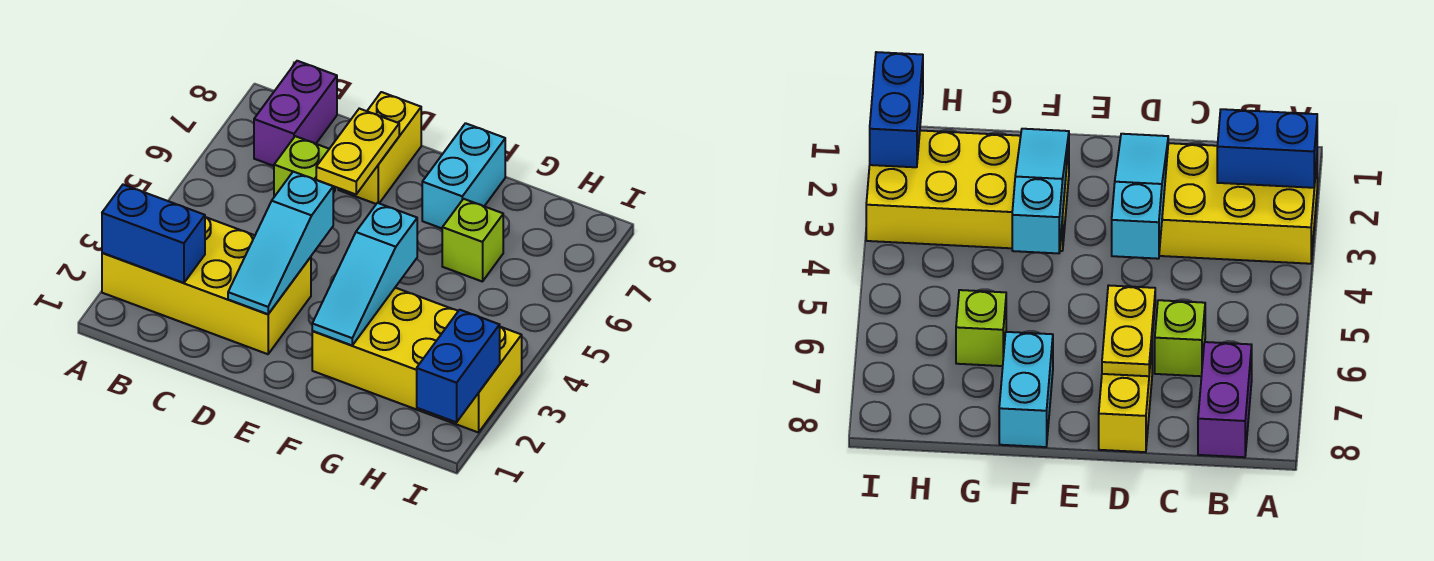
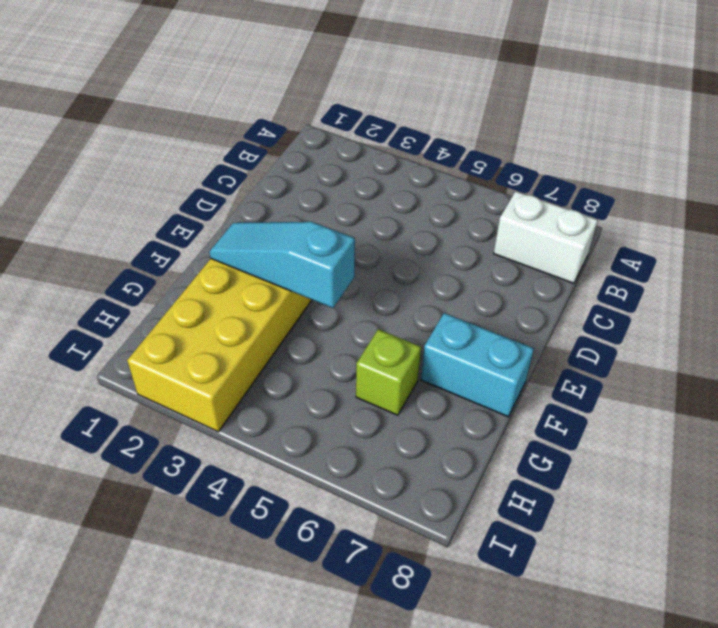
white brick B7:B8 level 1 -> purple brick B7:B8 level 1
none -> yellow brick A2:D3 level 1
none -> lime brick C6 level 1
none -> yellow brick D7:D8 level 1

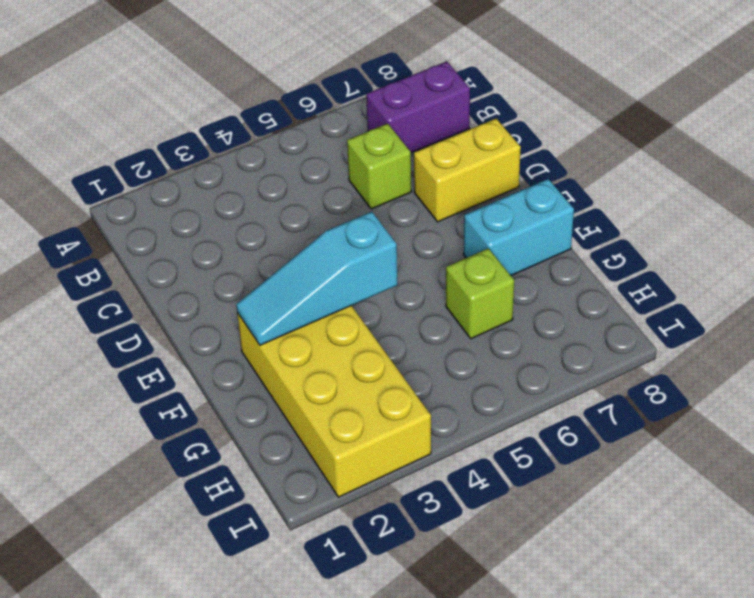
none -> yellow brick A2:D3 level 1
none -> blue brick A2:B2 level 2
none -> cyan slope D2:D4 level 2 top 4

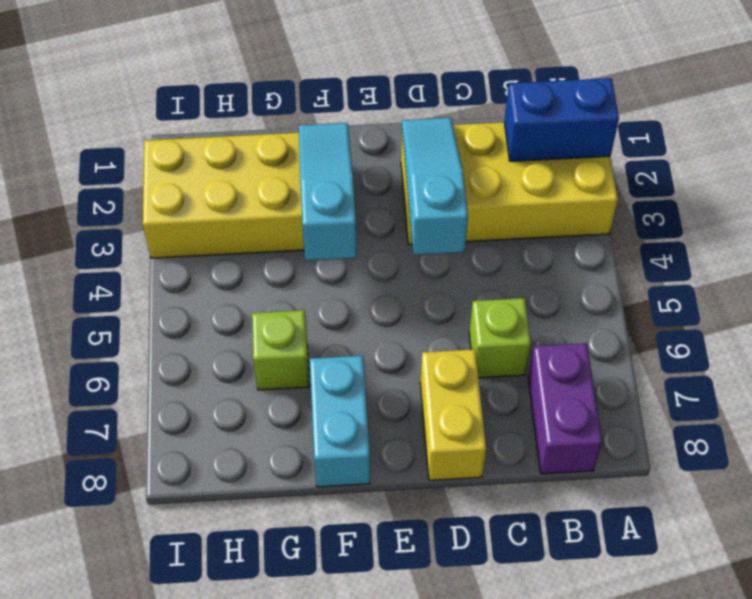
none -> yellow plate D6:D7 level 2
none -> blue brick I1:I2 level 2

